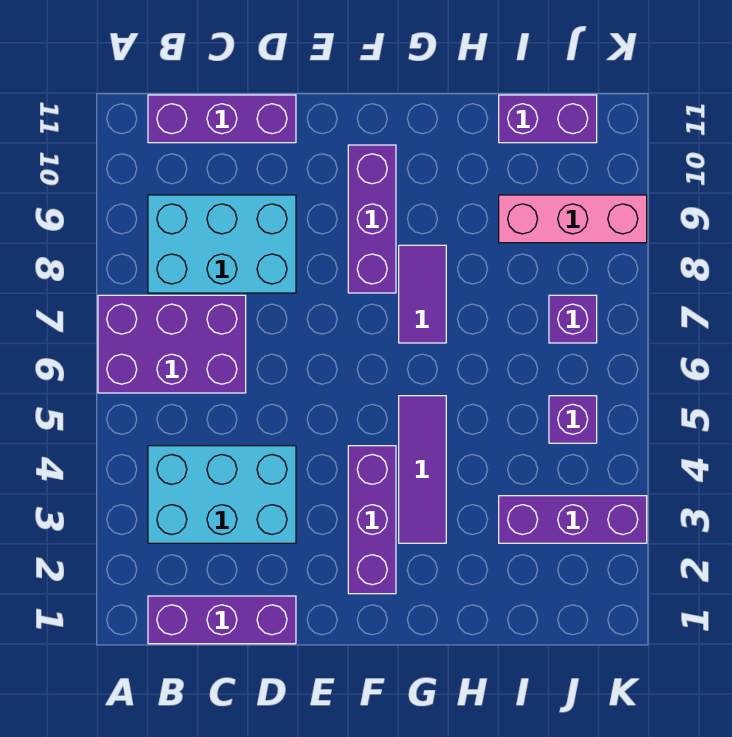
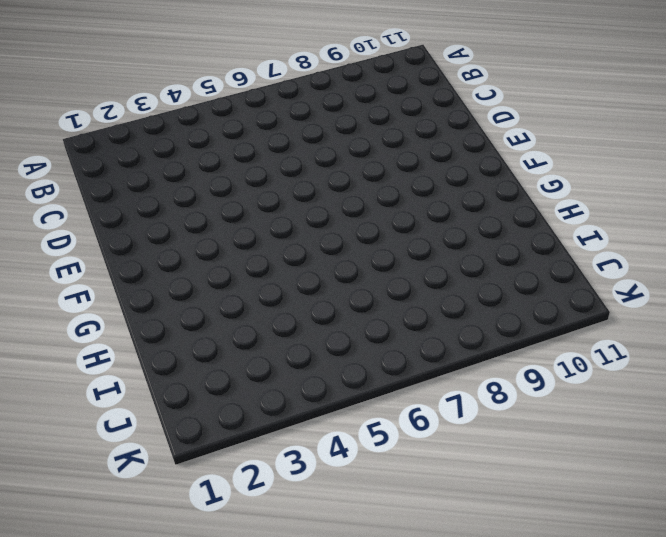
none -> purple brick A6:C7 level 1
none -> purple brick B1:D1 level 1
none -> cyan brick B3:D4 level 1

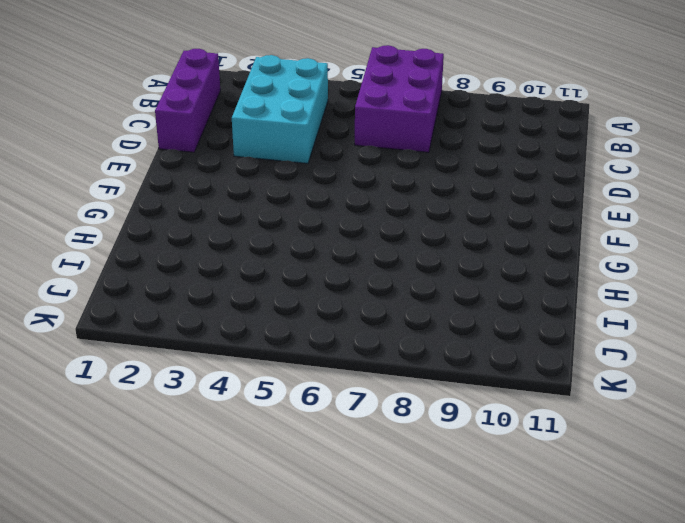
none -> cyan brick B8:D9 level 1
none -> purple brick B11:D11 level 1
none -> purple brick F2:F4 level 1

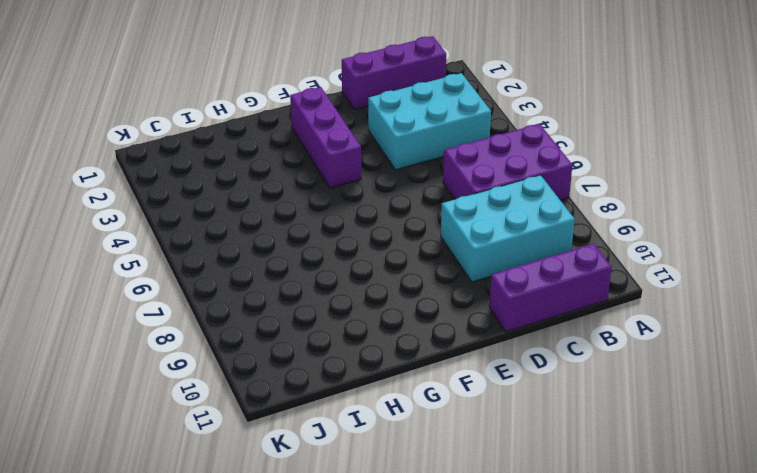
none -> purple brick F8:F10 level 1
none -> purple tile G3:G5 level 1
none -> purple tile G7:G8 level 1

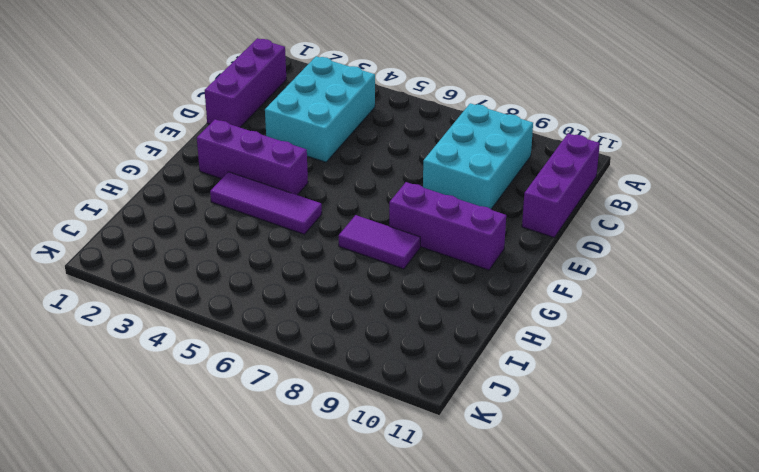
none -> purple brick A6:C7 level 1
none -> purple brick I3:K3 level 1
none -> pink brick I9:K9 level 1

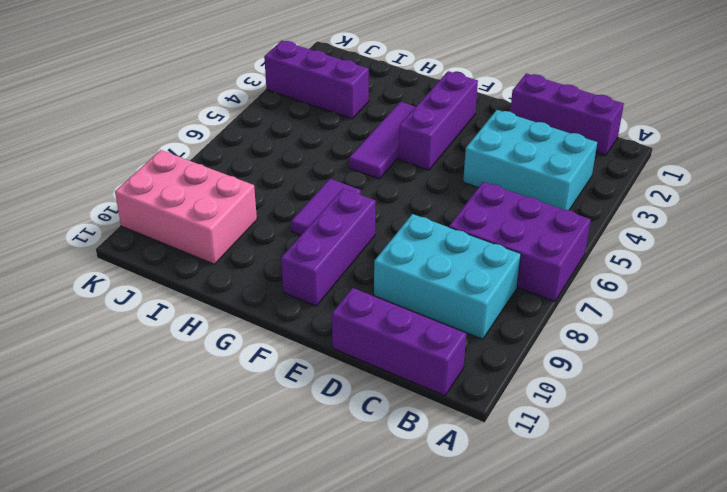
pink brick I9:K10 level 1 -> pink brick I9:K9 level 1
none -> purple brick I11:J11 level 1
none -> purple brick J5 level 1
none -> purple brick J7 level 1

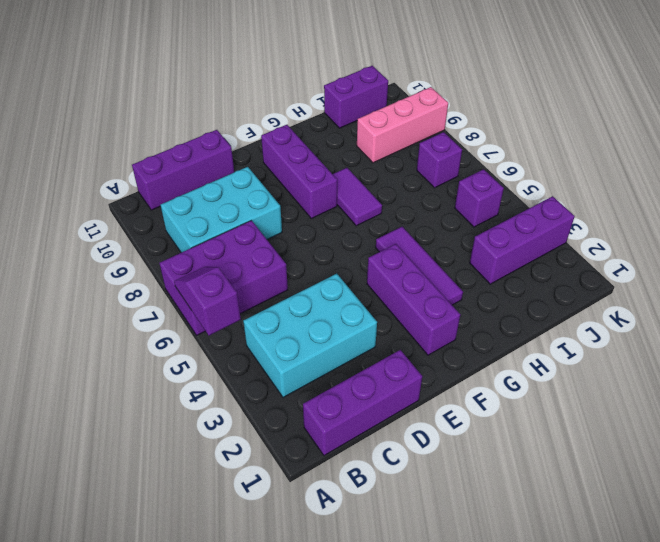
purple slope A5:A6 level 2 top 5 -> none

